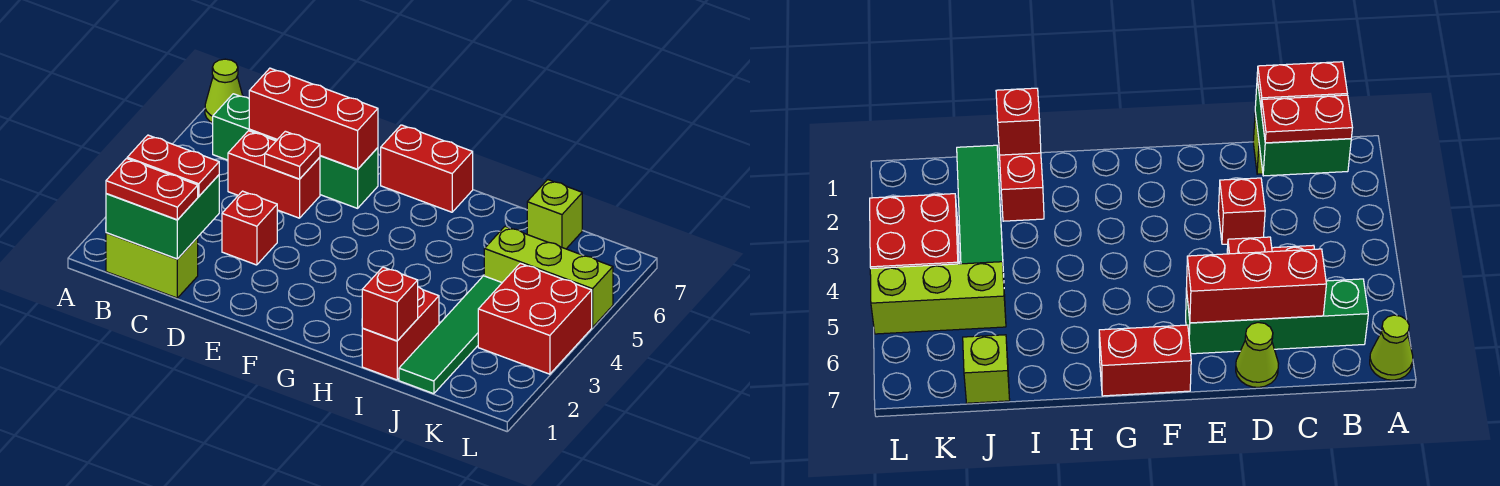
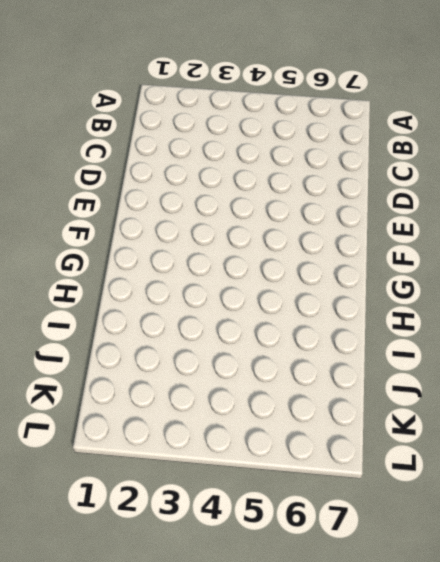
none -> lime cone A7 level 1
none -> lime brick B1:C1 level 1
none -> green brick B6:E6 level 1

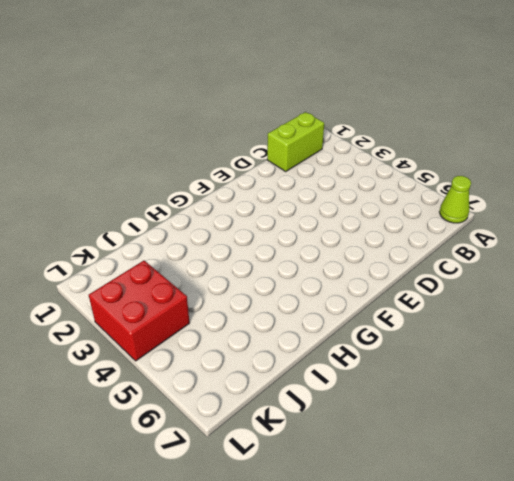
none -> green brick B6:E6 level 1
none -> red brick C5:D5 level 1
none -> red brick D3 level 1

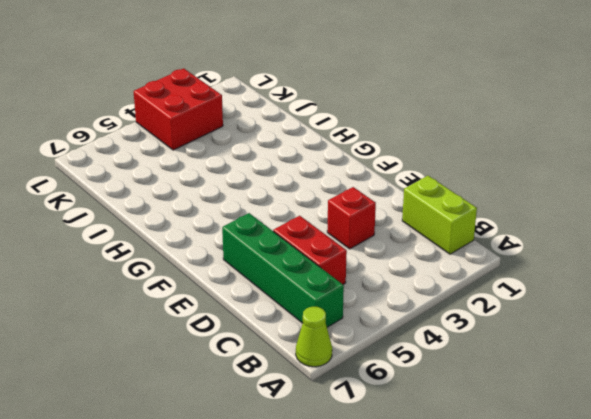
none -> lime cone D7 level 1
none -> red brick F7:G7 level 1
none -> red brick I1:I2 level 1

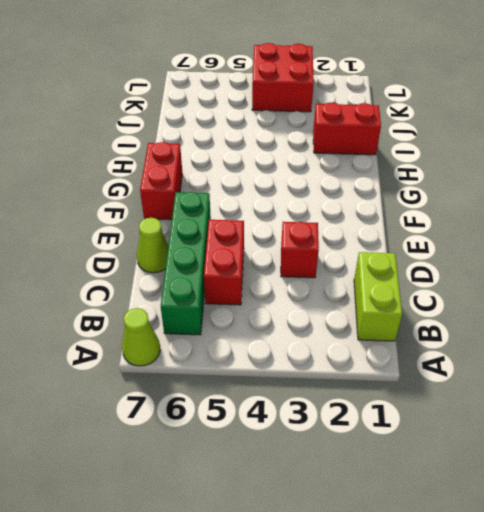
none -> green tile J1:J4 level 1
none -> lime brick J5:L5 level 1
none -> lime brick J7 level 1

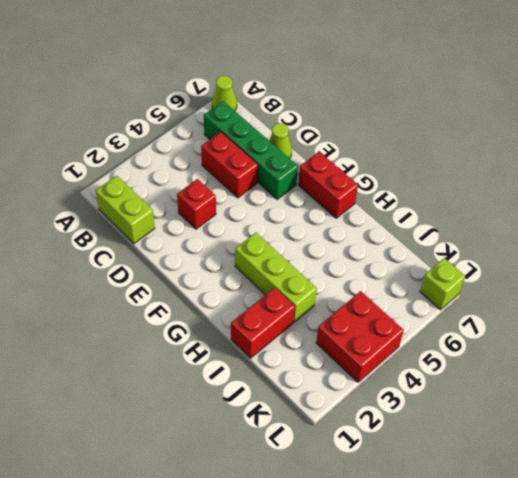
lime brick G3:I3 level 1 -> lime brick J5:L5 level 1
lime brick L7 level 1 -> lime brick J7 level 1
none -> green tile J1:J4 level 1
none -> green brick B1:C2 level 2
none -> red brick C6:E6 level 2

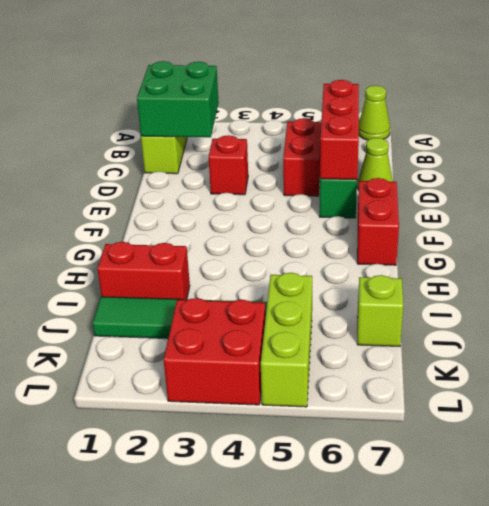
none -> red plate D5 level 2
none -> red brick I1 level 2
none -> red plate B1:C1 level 3

